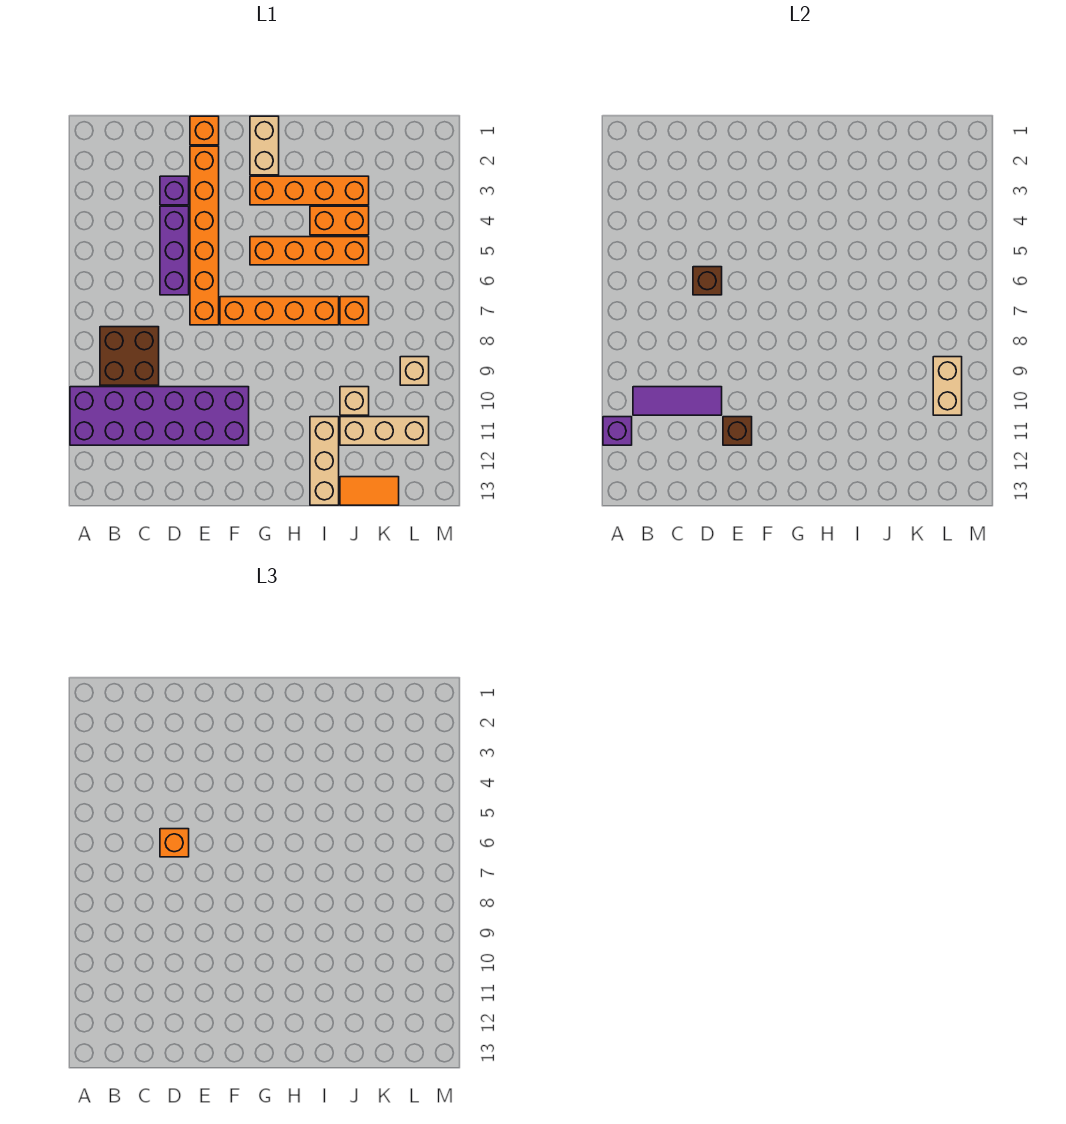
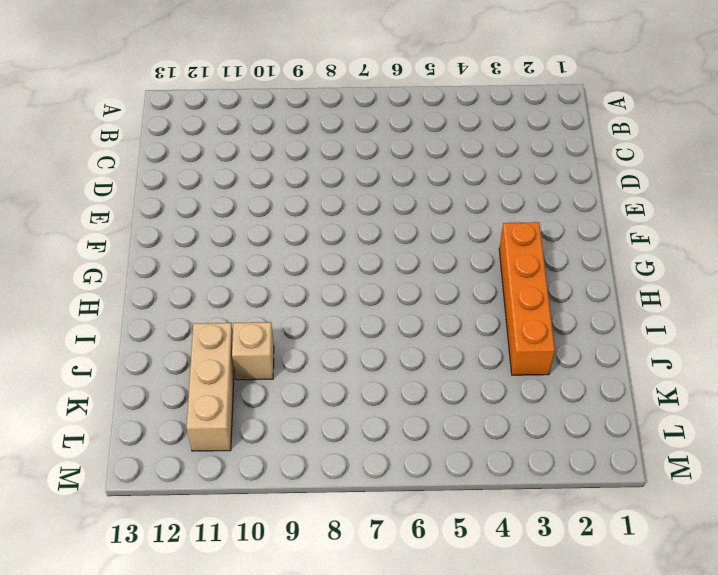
none -> purple brick A10:F11 level 1
none -> brown brick B8:C9 level 1
none -> purple brick D3 level 1

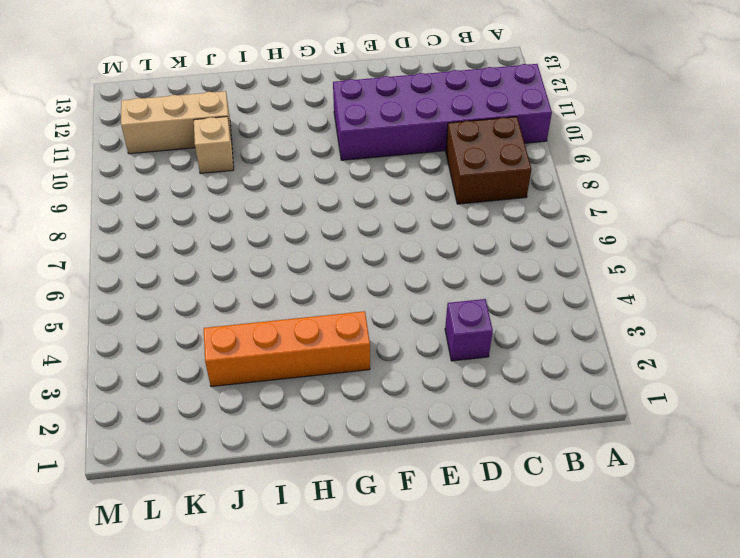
none -> purple brick D4:D6 level 1
none -> orange brick E1 level 1
none -> orange brick E2:E7 level 1

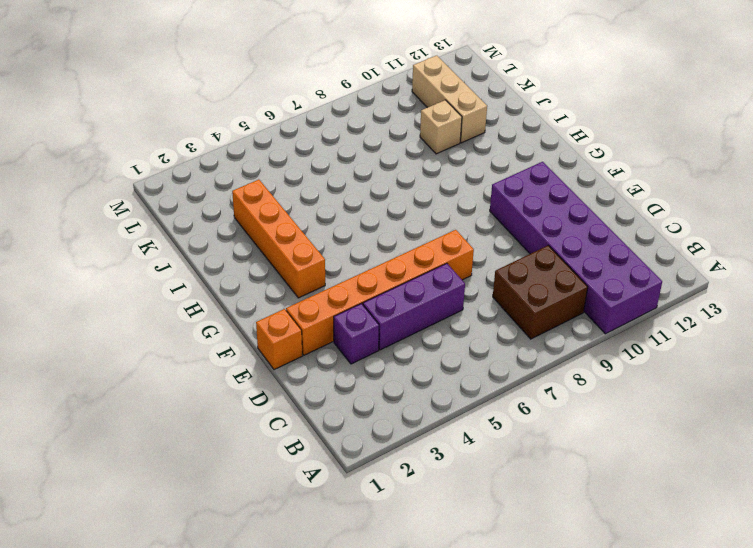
none -> orange brick F7:I7 level 1
none -> tan brick G1:G2 level 1
none -> orange brick G5:J5 level 1

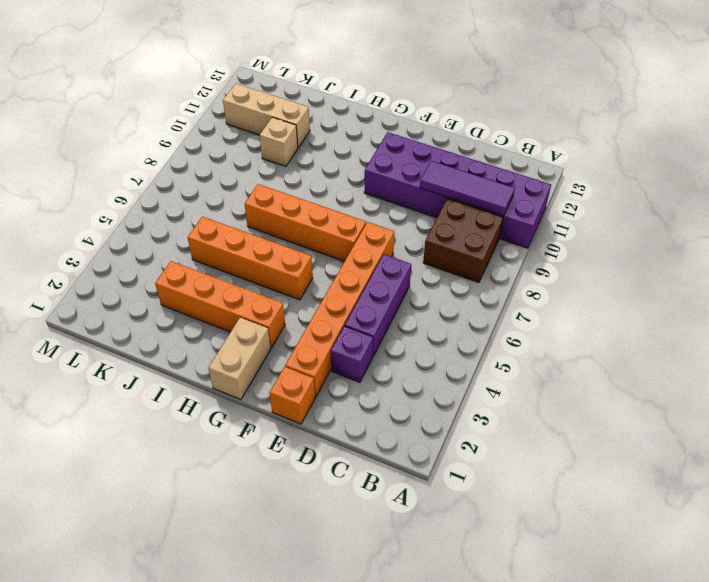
none -> orange brick I4:J4 level 1
none -> tan brick I11:I13 level 1
none -> orange brick J7 level 1

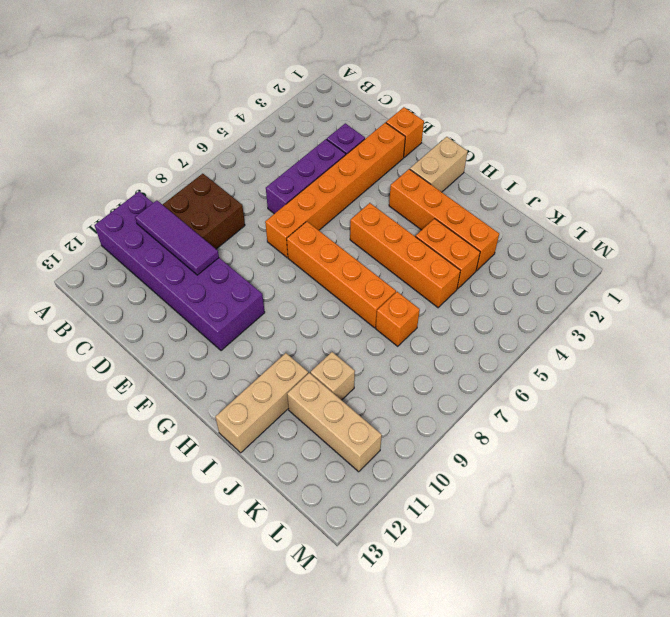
none -> orange tile J13:K13 level 1
none -> tan brick L9 level 1
none -> purple brick A11 level 2

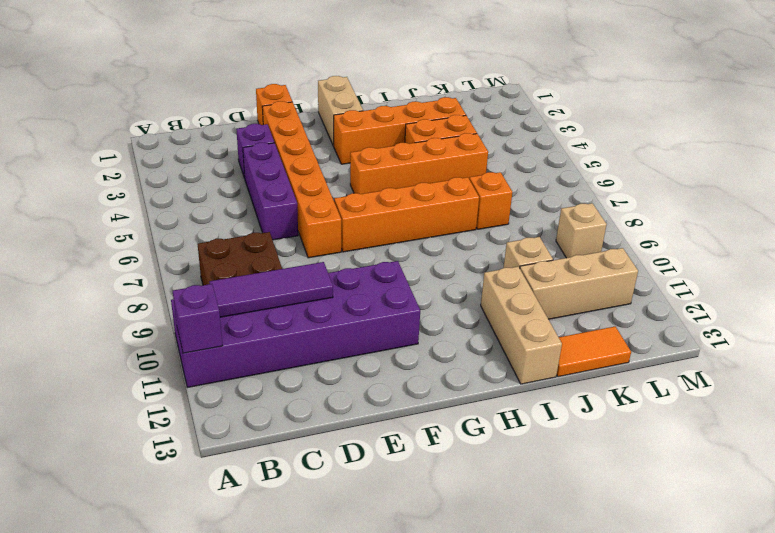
none -> brown brick D6 level 2
none -> brown brick E11 level 2
none -> tan brick L9:L10 level 2

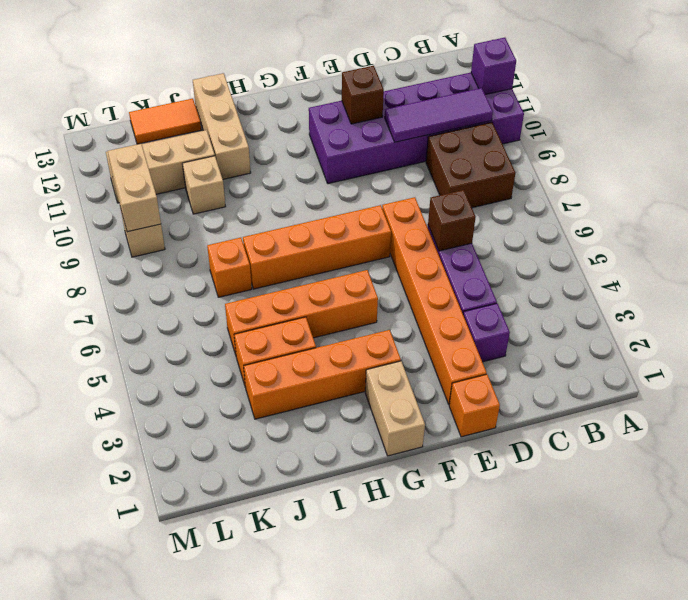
none -> orange brick D6 level 3

